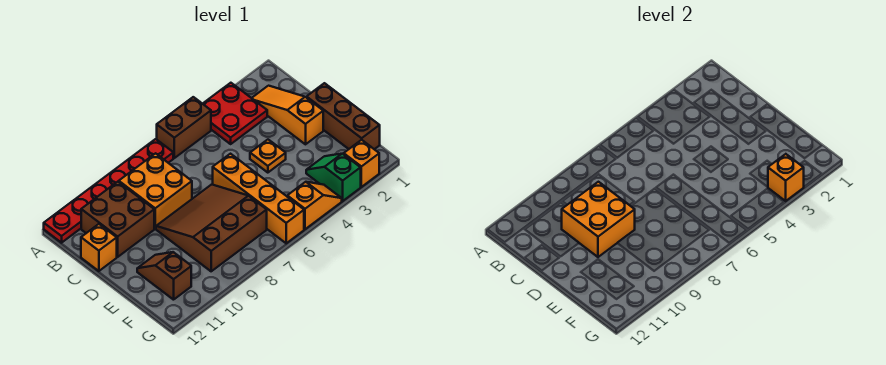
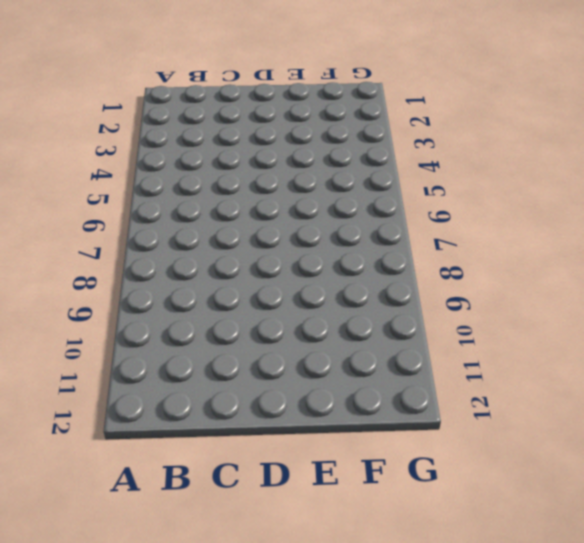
none -> red plate A3:B4 level 1
none -> brown brick A5:A6 level 1
none -> red plate A7:A12 level 1

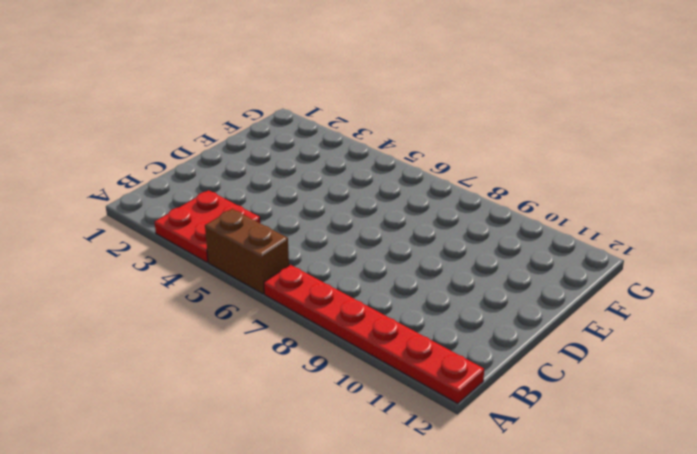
none -> orange slope B2:D2 level 1 top D
none -> orange brick B8:C9 level 1
none -> brown brick B10:C11 level 1

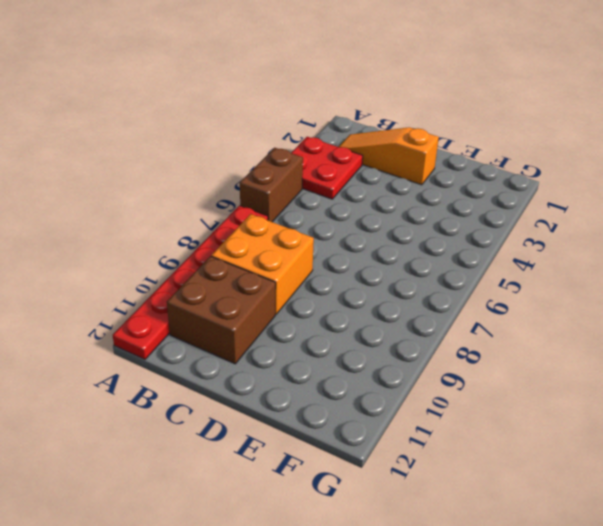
none -> orange brick C12 level 1
none -> brown brick D1:F1 level 1
none -> orange plate D4 level 1

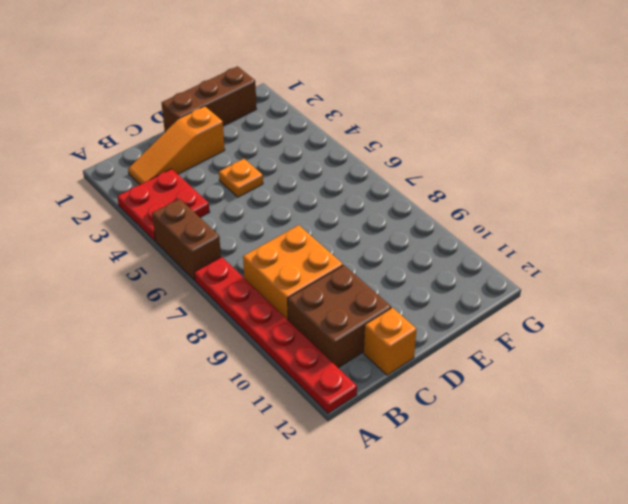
none -> orange brick D6:G6 level 1
none -> brown slope D7:F9 level 1 top F
none -> brown slope E11:F11 level 1 top F

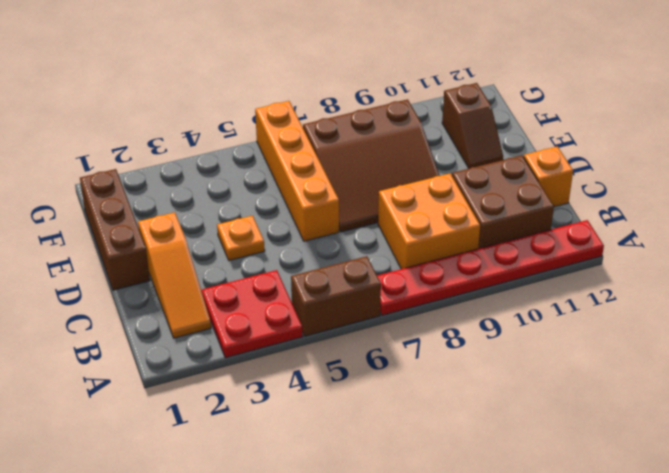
none -> green slope F3:G3 level 1 top G
none -> orange brick G2 level 1
none -> orange slope G4:G5 level 1 top 5

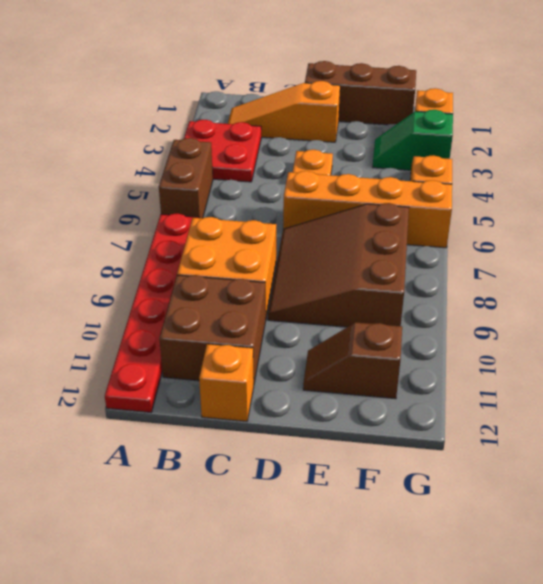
none -> orange brick C9:D10 level 2
none -> orange brick G3 level 2

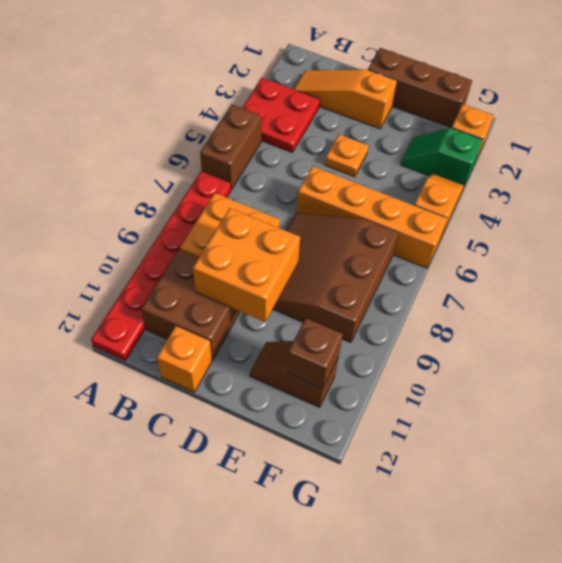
brown brick F11 level 2 -> none
none -> orange brick G3 level 2

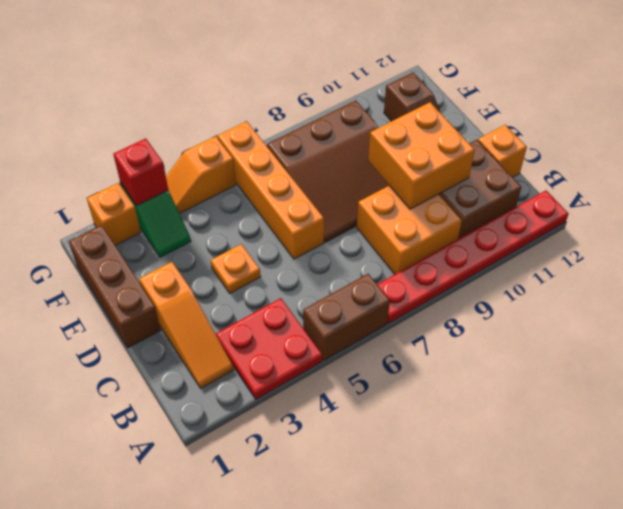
red brick G3 level 2 -> orange brick G3 level 2

